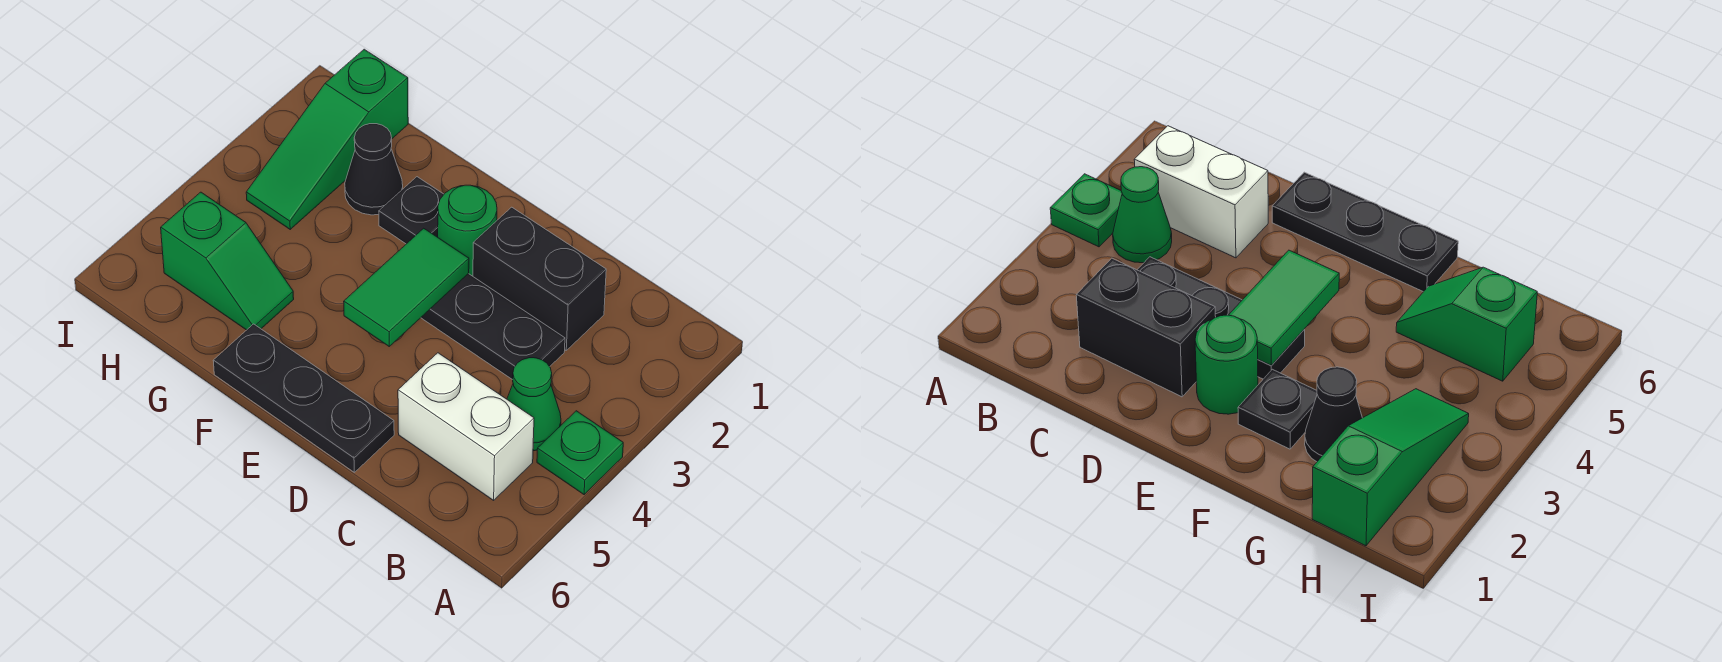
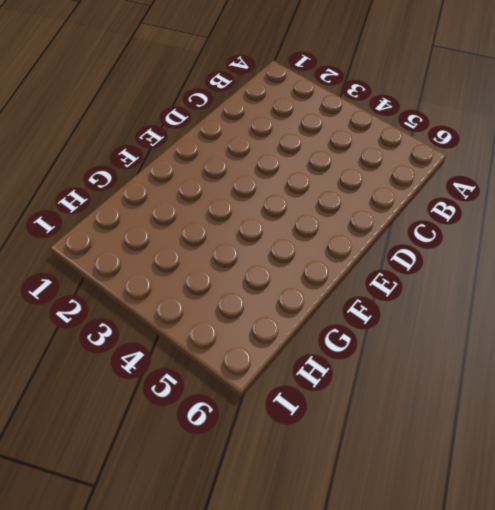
none -> green plate A4 level 1
none -> green cone B4 level 1
none -> white brick B5:C5 level 1

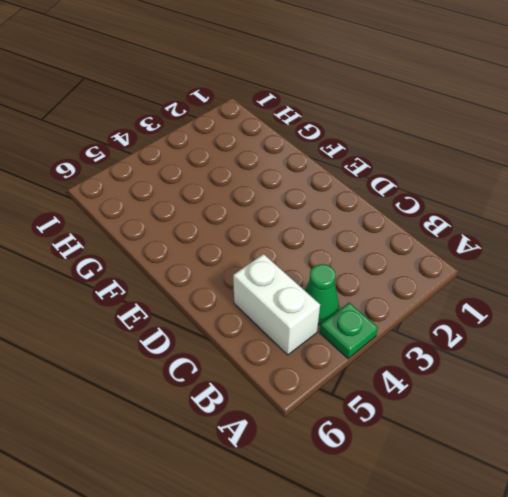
none -> black brick C2:D2 level 1
none -> black plate C3:E3 level 1
none -> black plate D6:F6 level 1

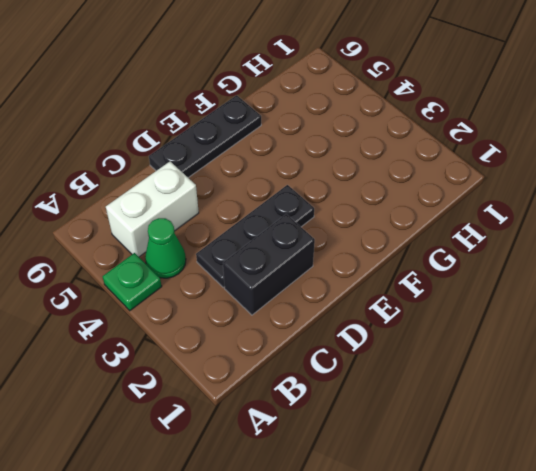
none -> green round brick E2 level 1
none -> black plate F2 level 1
none -> black cone G2 level 1

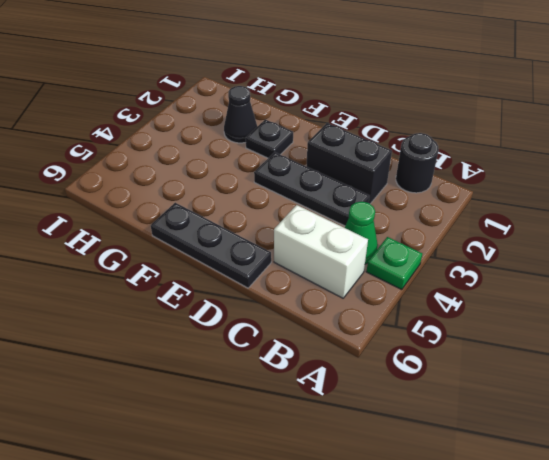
black round brick B1 level 1 -> none
none -> green round brick E2 level 1
none -> green slope G5:H5 level 1 top H
none -> green slope H1:H3 level 1 top 1

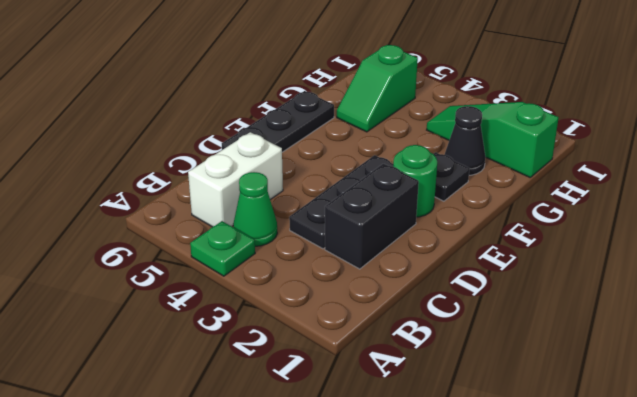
none -> green tile E3:E4 level 2

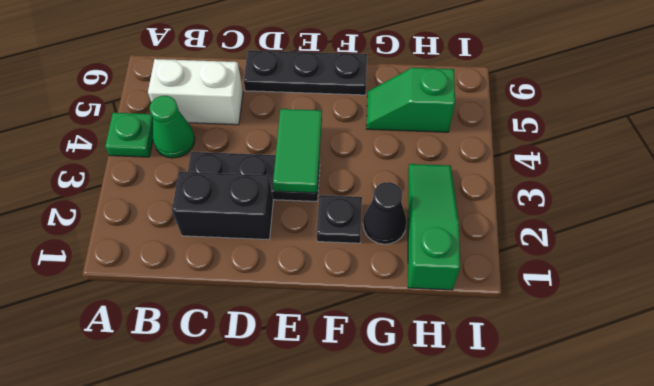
none -> green round brick E2 level 1

